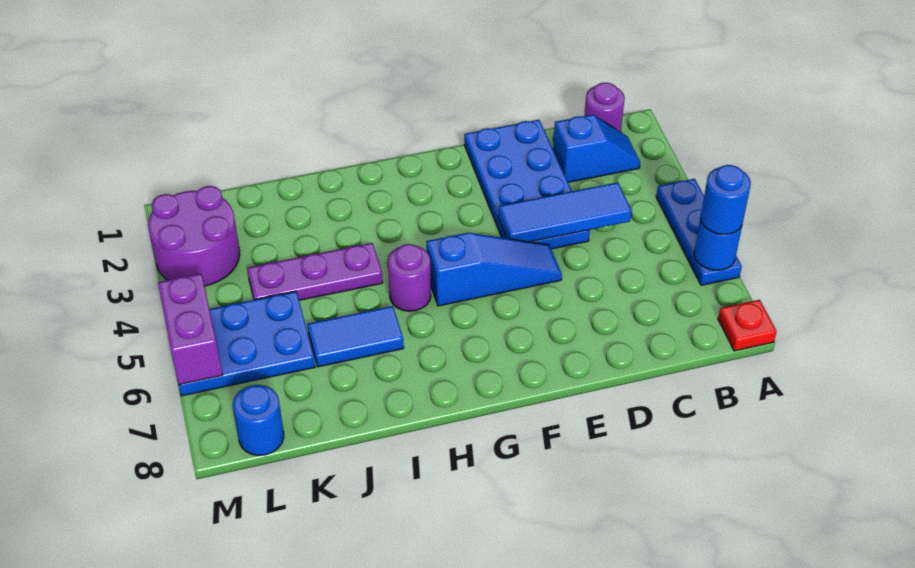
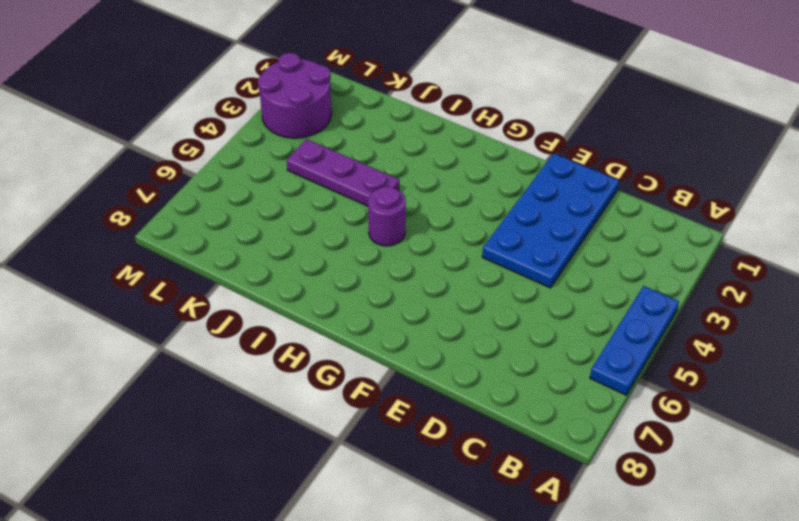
none -> red plate A8 level 1
none -> purple round brick B1 level 1
none -> blue slope B2:C2 level 1 top C

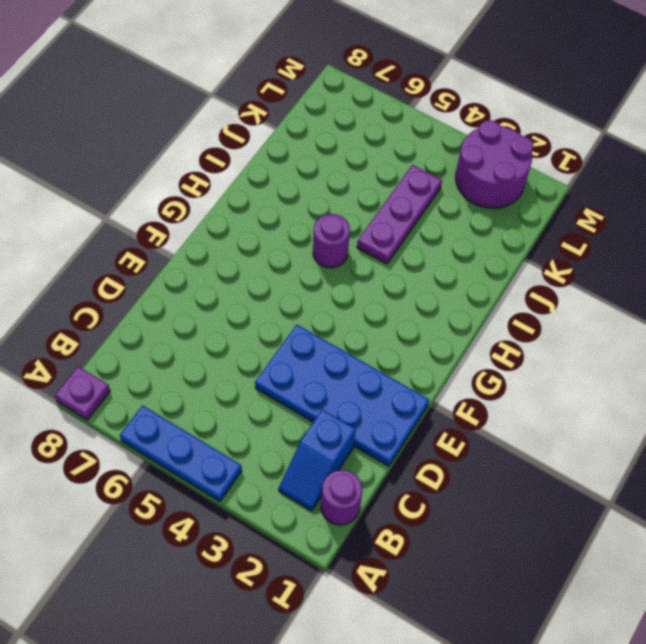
purple plate A8 level 1 -> red plate A8 level 1
none -> blue slope E5:G5 level 1 top G
none -> blue tile I6:J6 level 1
none -> blue plate K5:M6 level 1

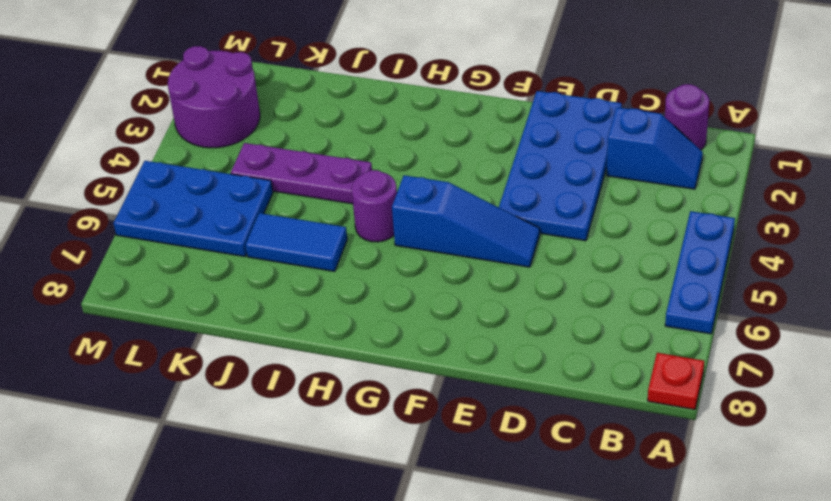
none -> blue round brick L8 level 1
none -> blue round brick A6 level 2
none -> blue tile C4:E4 level 2

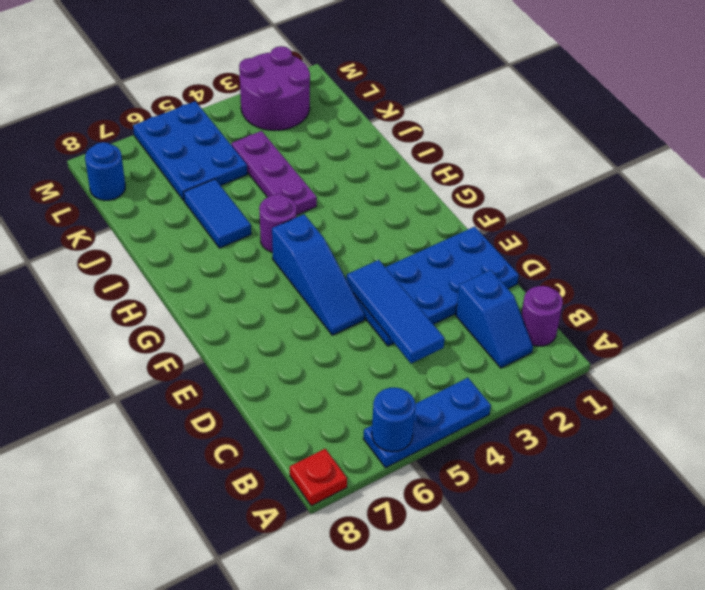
none -> purple brick M5:M6 level 2
none -> blue round brick A6 level 3

